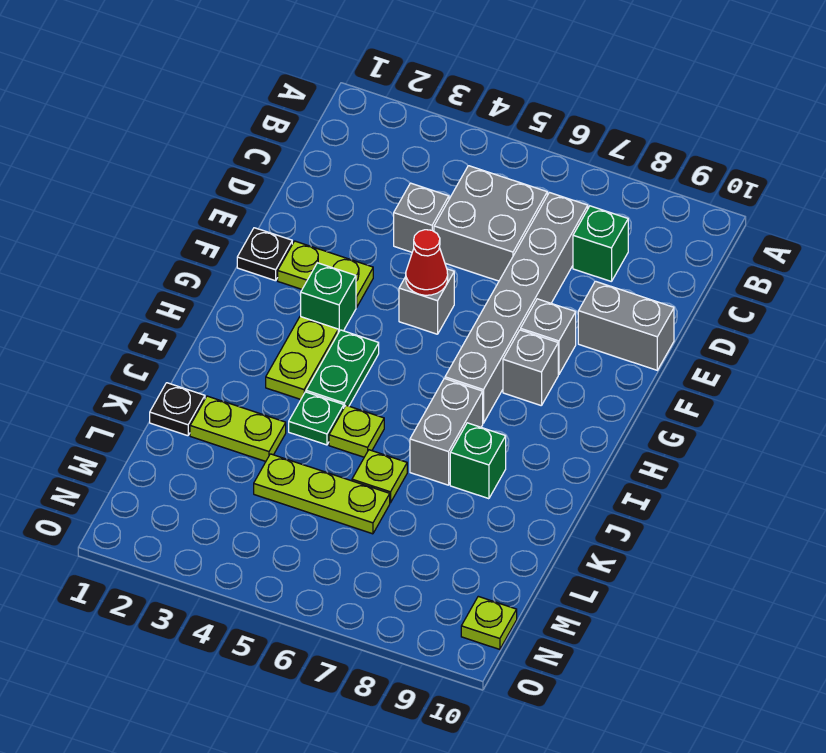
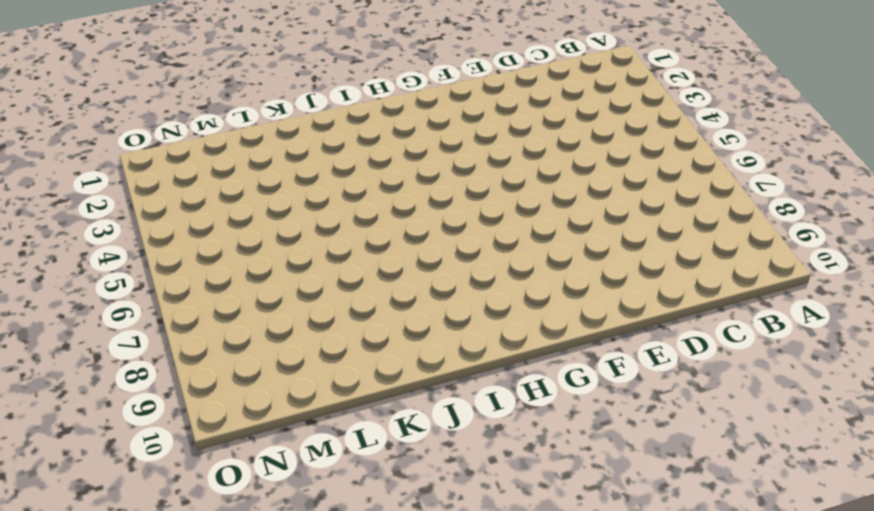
none -> grey brick C5:D6 level 1
none -> grey brick C7:H7 level 1
none -> green brick C8 level 1

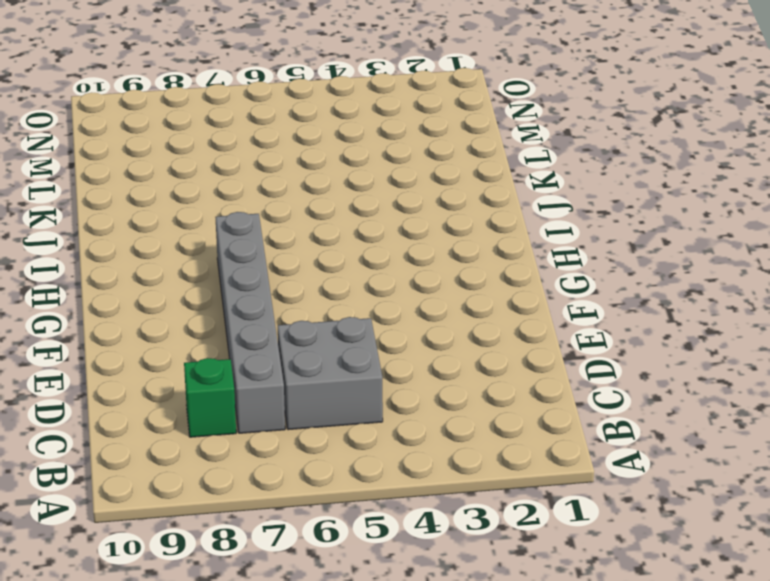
none -> grey brick D4 level 1
none -> grey brick E9:E10 level 1
none -> black plate F1 level 1

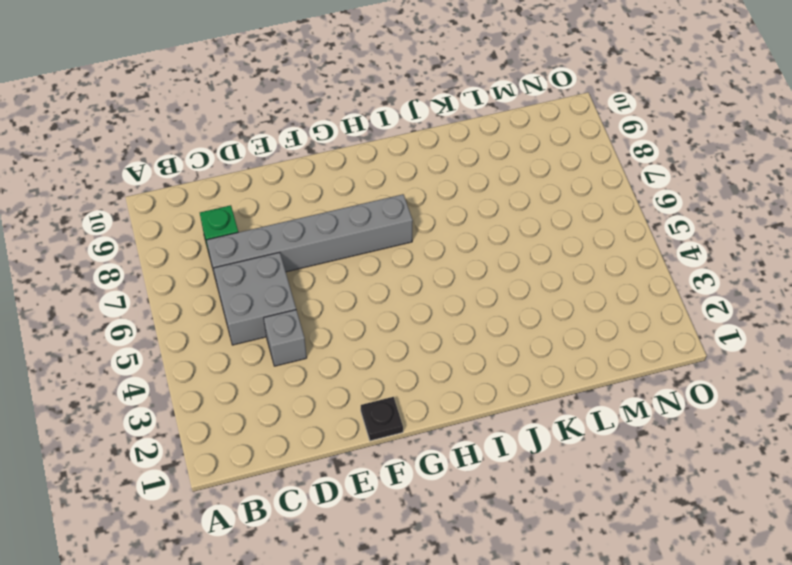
none -> grey brick E9:E10 level 1
none -> lime plate F2:F3 level 1
none -> grey brick F5 level 1

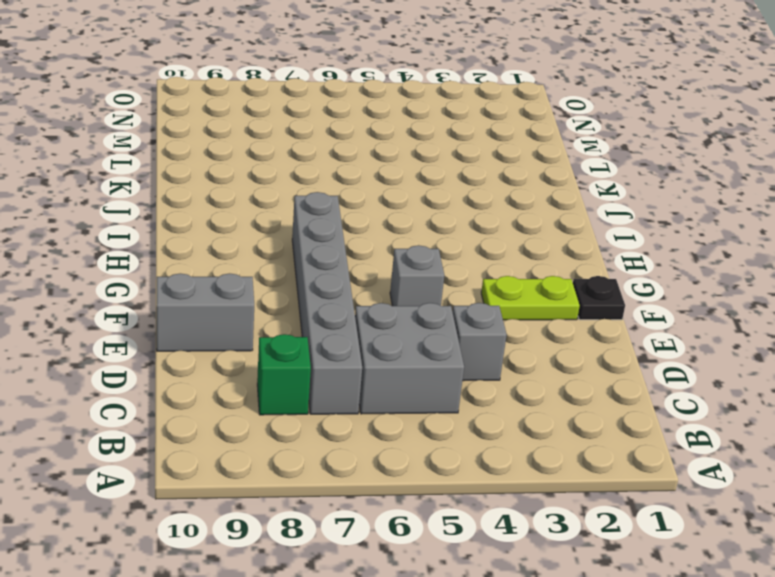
none -> grey brick F8 level 1
none -> green brick G3 level 1
none -> grey brick G8 level 1

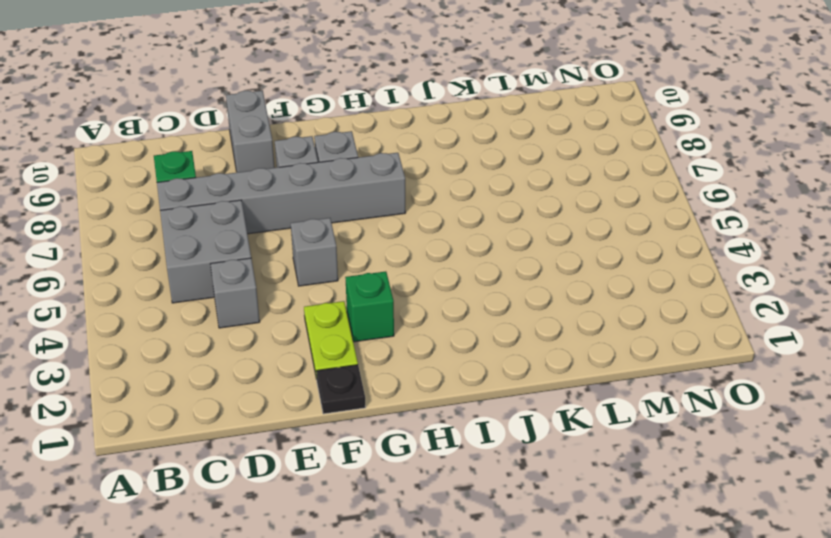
none -> lime plate H3:I3 level 1
none -> green plate H4:I4 level 1
none -> grey brick I7:J7 level 1

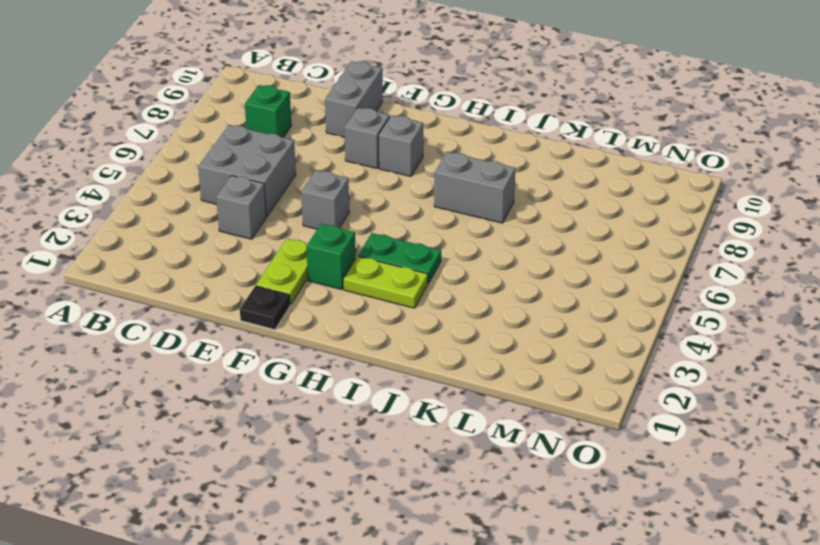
none -> grey brick C7:H7 level 1
none -> green plate J4 level 1
none -> lime plate J5 level 1

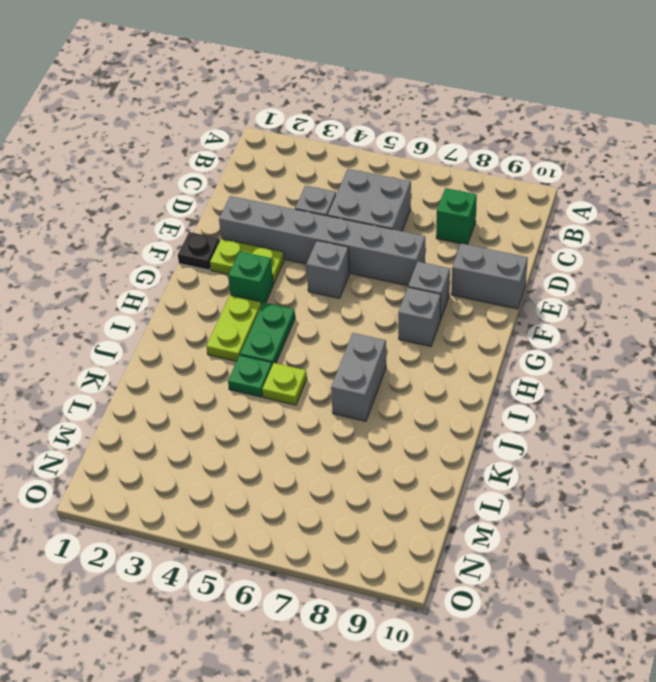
grey brick E2:E7 level 1 -> grey brick C7:H7 level 1
none -> green brick J8 level 1
none -> black plate K1 level 1
none -> lime plate K2:K3 level 1

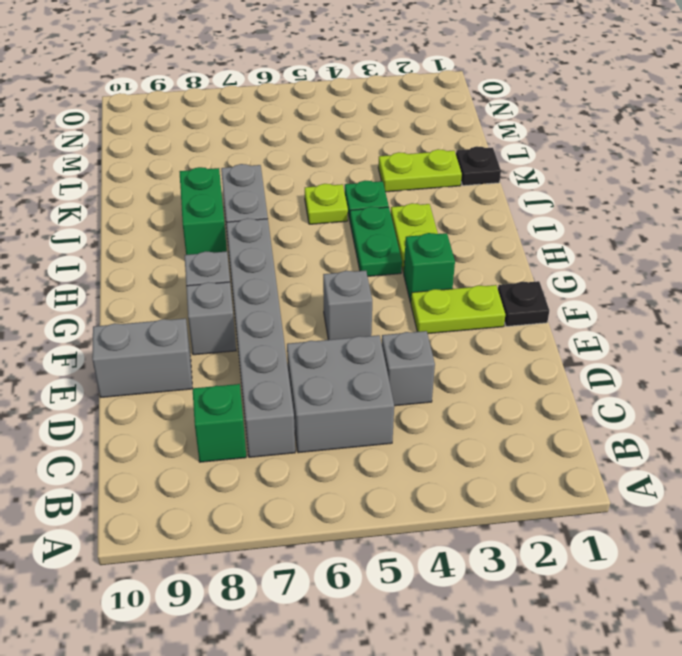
green brick I8:J8 level 1 -> green brick J8 level 1
none -> lime plate K6 level 1
none -> lime plate L4:L6 level 1
none -> lime plate N10 level 1

